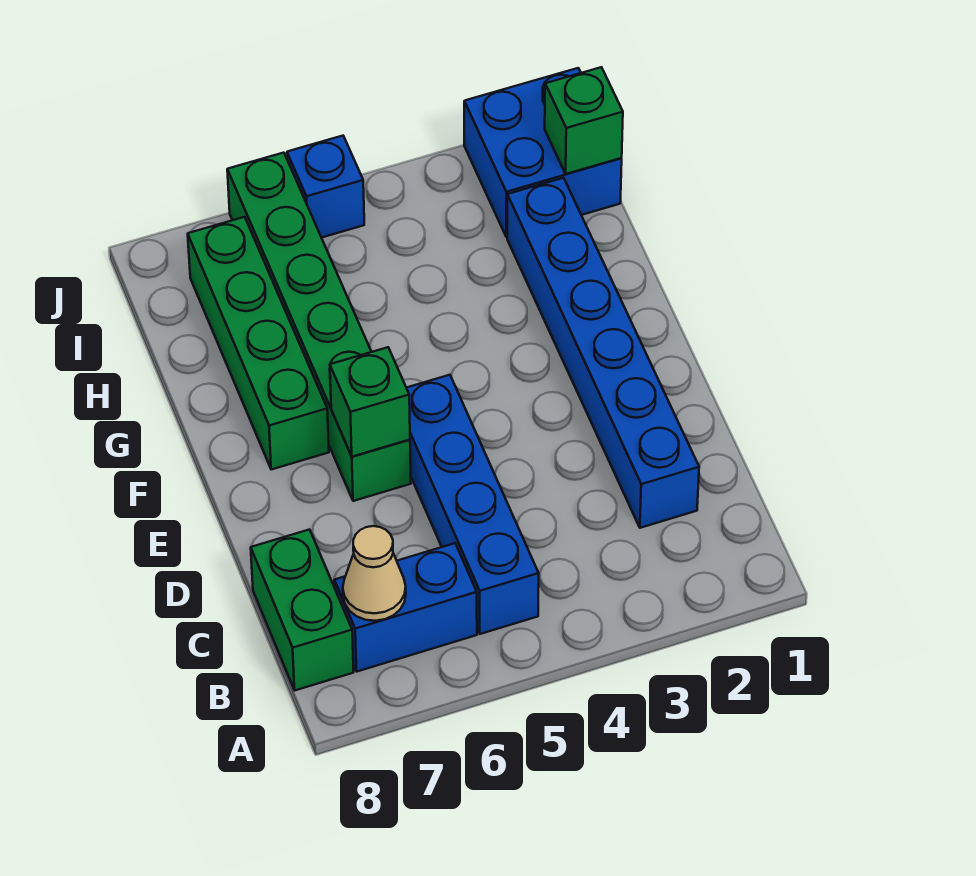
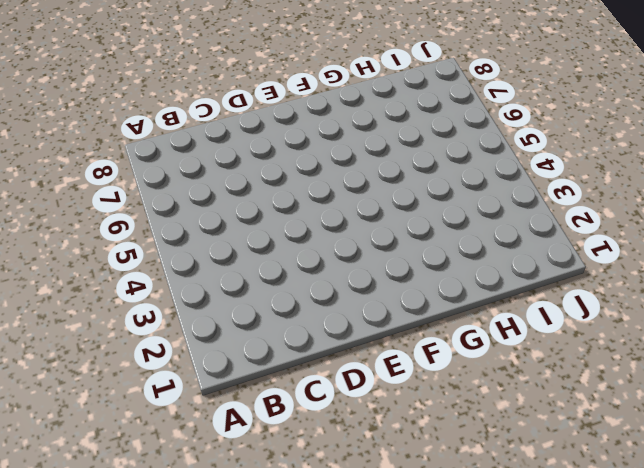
none -> blue brick B5:E5 level 1
none -> blue brick B6:B7 level 1

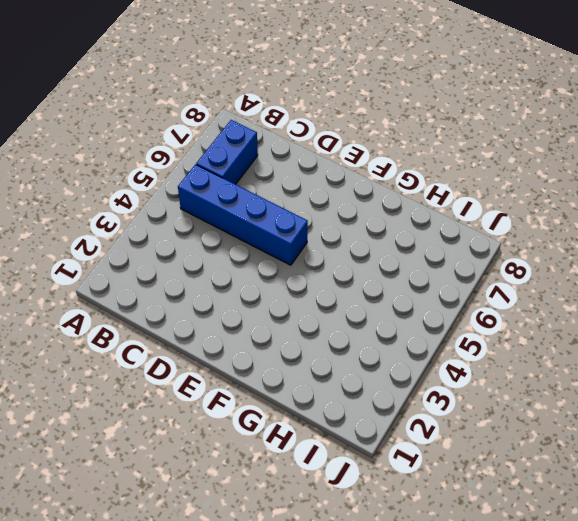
none -> green brick B8:C8 level 1
none -> blue brick C2:H2 level 1

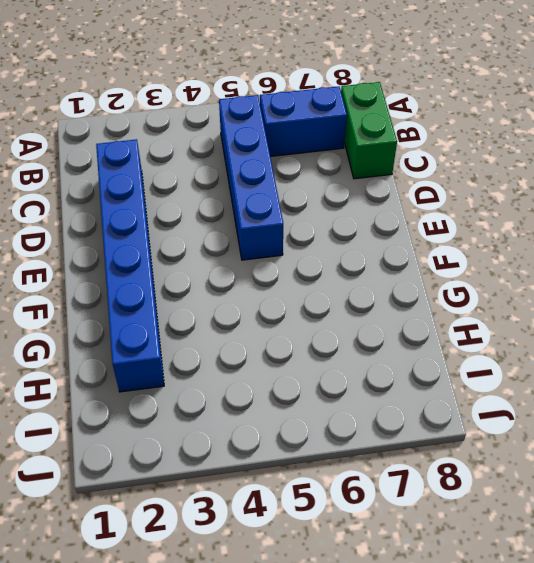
none -> green brick E6:J6 level 1
none -> green brick F7:I7 level 1

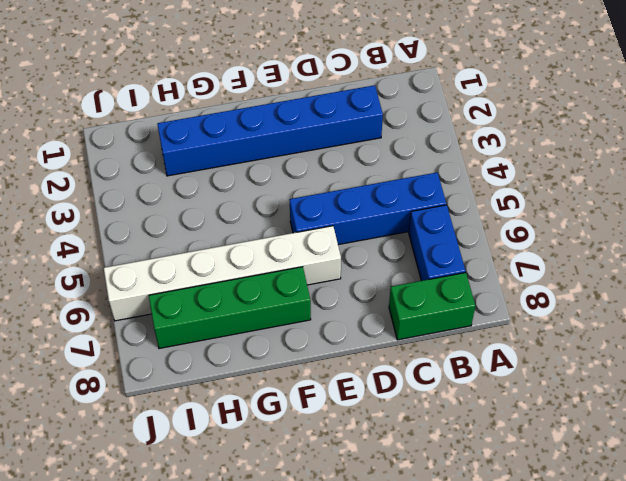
white brick E6:J6 level 1 -> green brick E6:J6 level 1
none -> blue brick I1:J2 level 1
none -> blue brick J5 level 1

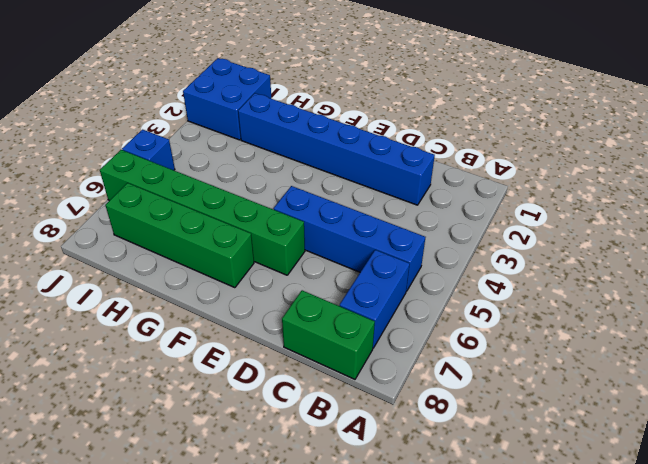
none -> tan cone B7 level 2
none -> green brick E6 level 2

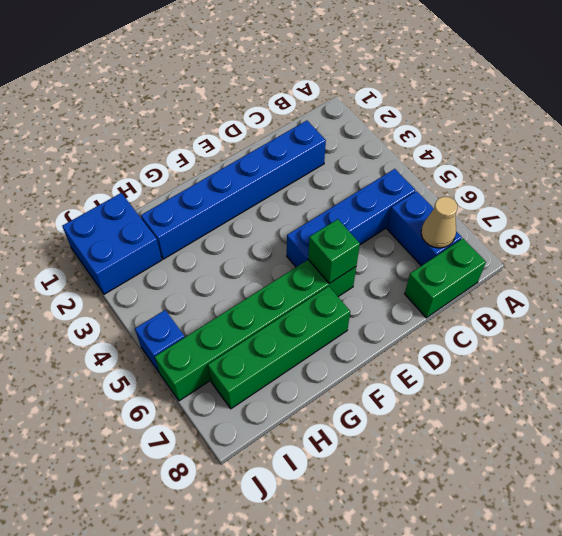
none -> green brick I1 level 2

